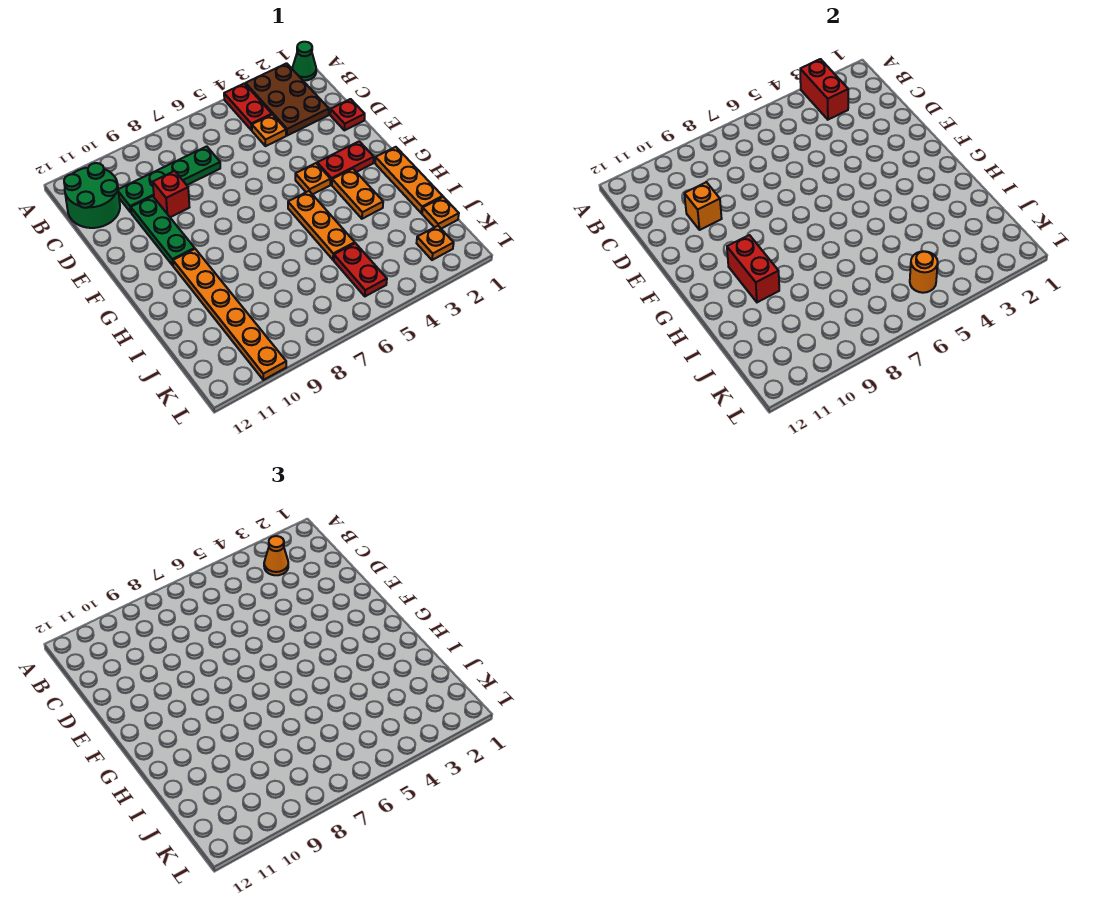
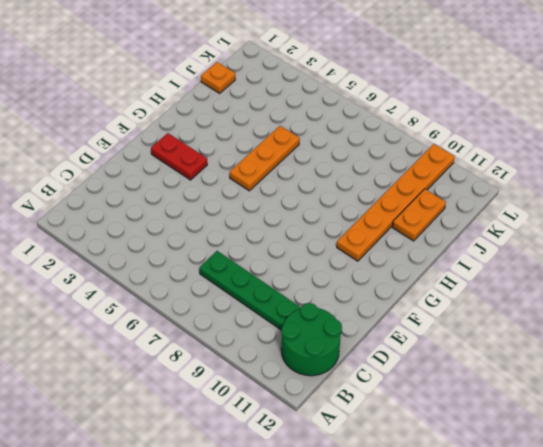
orange plate I11:J11 level 1 -> orange plate G3:H3 level 1
none -> green cone A1 level 1
none -> brown plate A2:C3 level 1
none -> red plate A4:B4 level 1

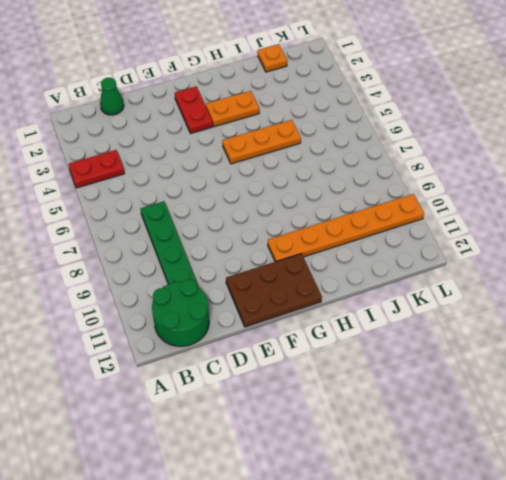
green cone C1 level 1 -> green cone A1 level 1
brown plate E11:G12 level 1 -> brown plate A2:C3 level 1
none -> orange plate C4 level 1
none -> red plate D1 level 1
none -> red brick D9 level 1

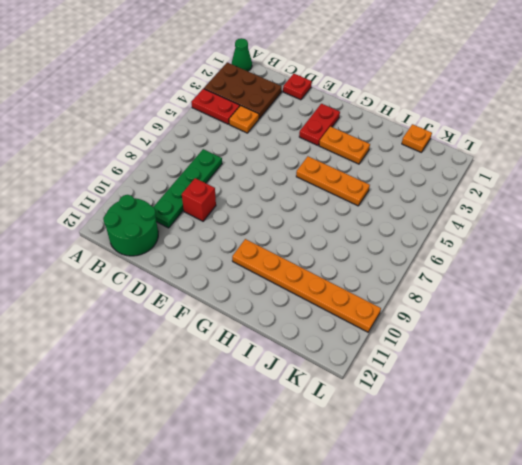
none -> green plate D10:F10 level 1
none -> orange plate F4 level 1
none -> orange plate G1:I1 level 1

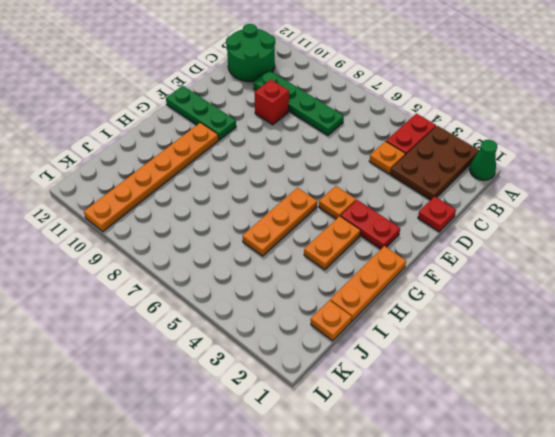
green plate F10:F12 level 1 -> green plate D10:F10 level 1
none -> red plate J5:K5 level 1
none -> orange plate K2 level 1
none -> red brick A3:B3 level 2

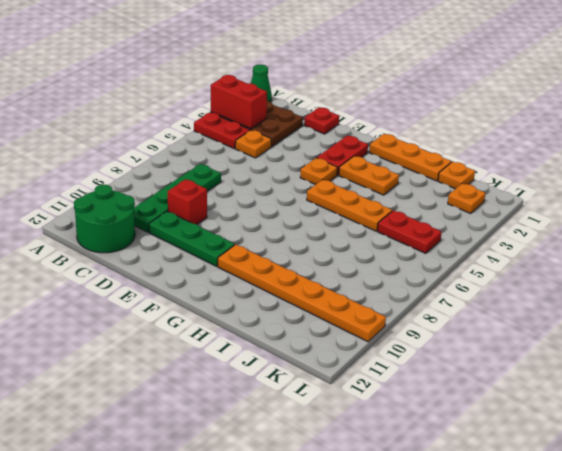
none -> orange brick D10 level 2
none -> red brick G10:H10 level 2
none -> orange round brick K5 level 2

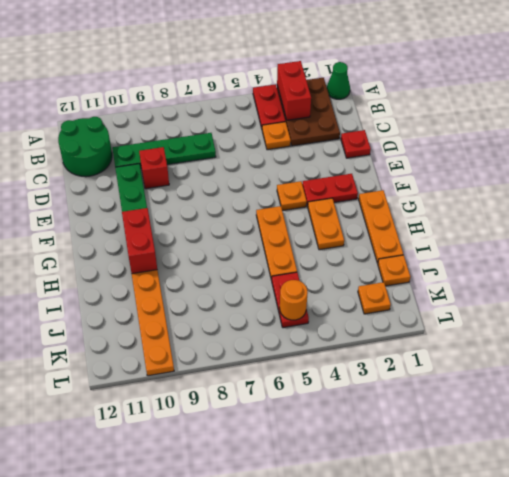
none -> orange brick D10 level 2
none -> orange cone B3 level 3

